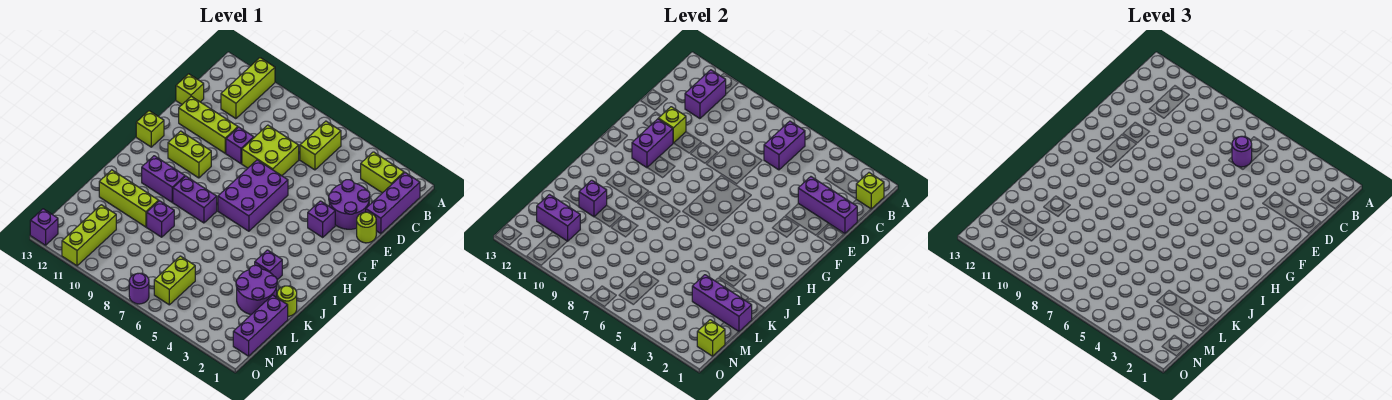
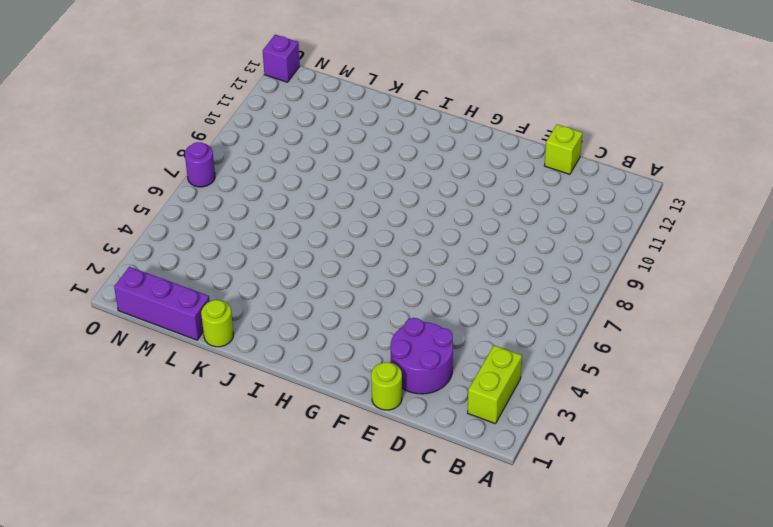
none -> lime brick A11:C11 level 1
none -> purple brick B1:D1 level 1
none -> lime brick B6:C6 level 1
none -> lime brick D7:E8 level 1

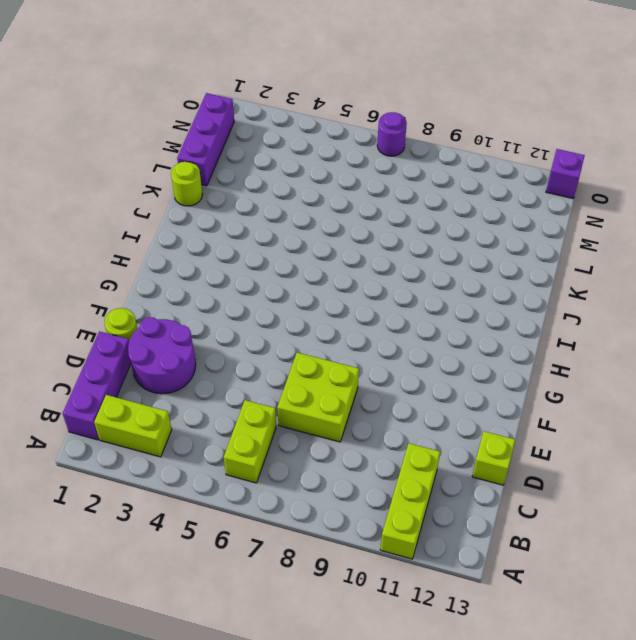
none -> purple brick E9 level 1
none -> lime brick E10:E12 level 1
none -> purple brick F3 level 1
none -> purple brick F6:H7 level 1

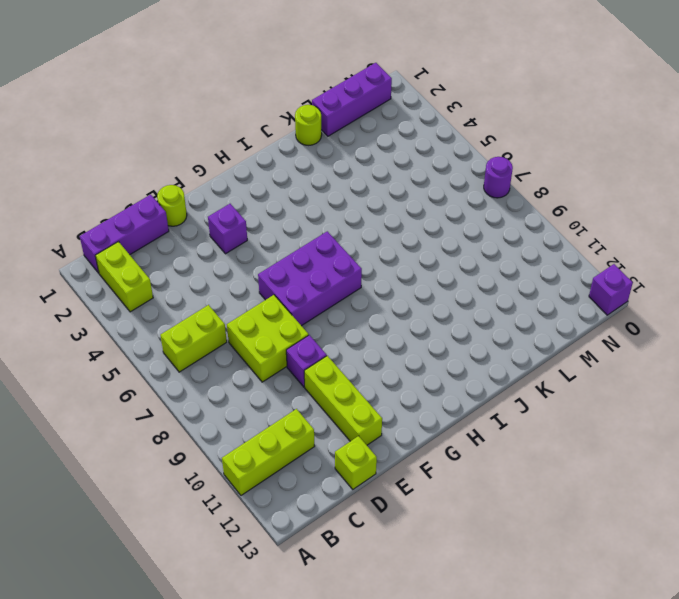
none -> purple round brick D2:E3 level 1
none -> lime brick G10:G11 level 1
none -> lime brick G13 level 1
none -> purple brick I8:I9 level 1

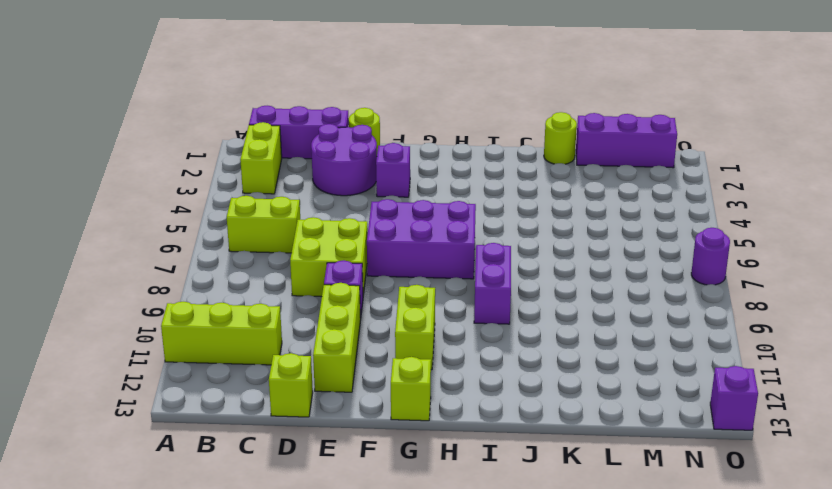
none -> purple brick I10:I11 level 1
none -> purple brick J3 level 1
none -> purple round brick K2:L3 level 1
none -> purple brick K9 level 1

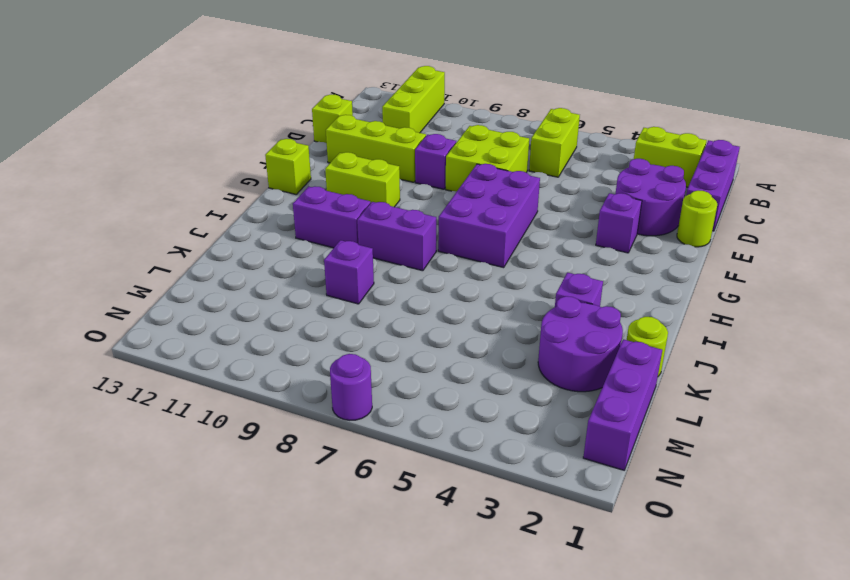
none -> lime brick K10:K12 level 1
none -> lime brick M6:N6 level 1
none -> lime brick M11:O11 level 1
none -> purple brick O13 level 1

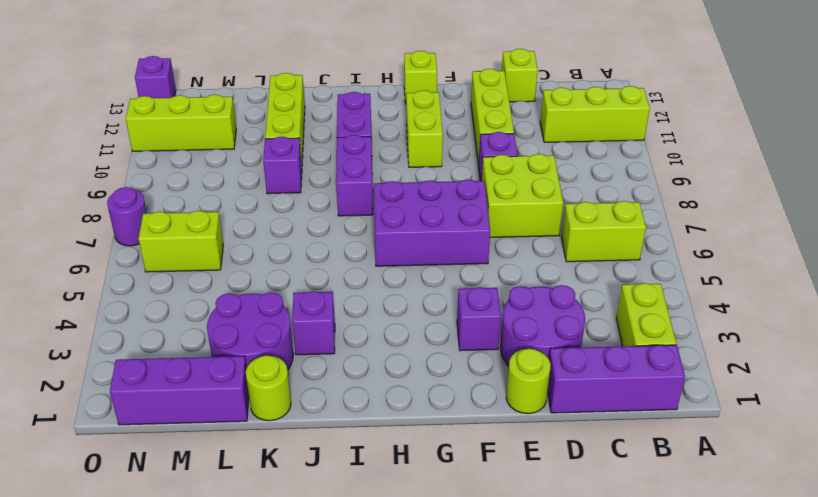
none -> lime brick B1 level 2
none -> purple brick B6:C6 level 2
none -> purple brick B11:C11 level 2
none -> purple brick D1:D3 level 2

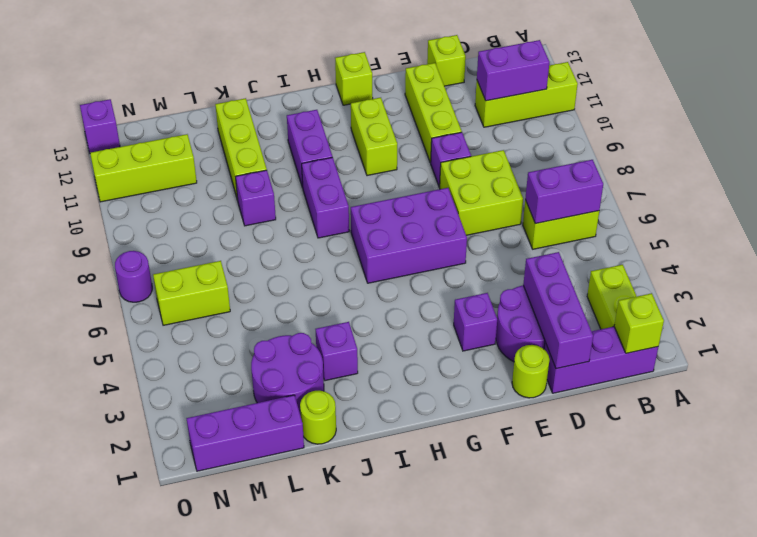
none -> lime brick E11 level 2
none -> purple brick F11:G11 level 2
none -> purple brick K11 level 2
none -> purple brick L1:L3 level 2

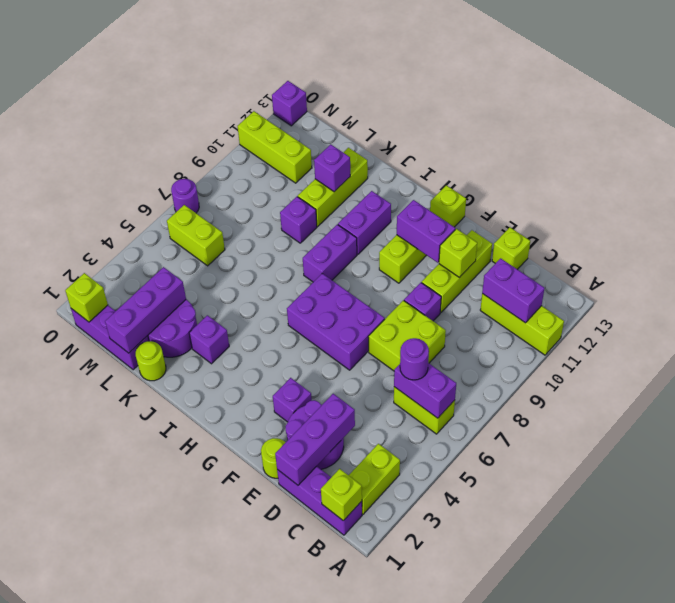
none -> purple brick M11:M12 level 2

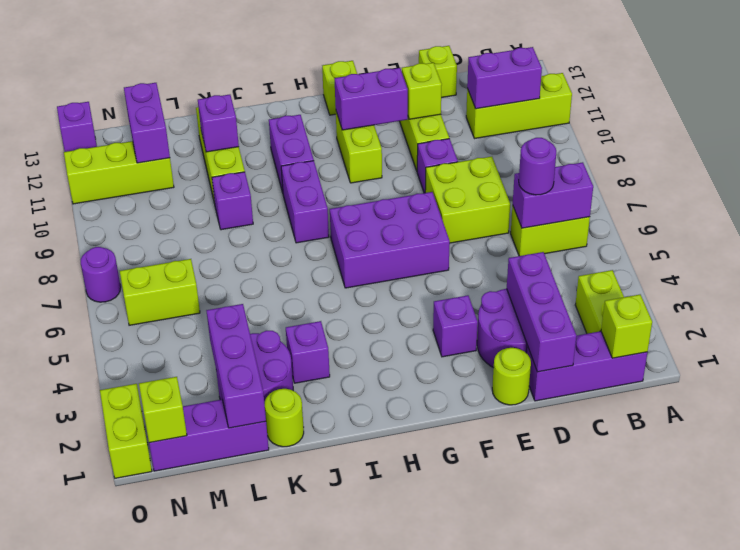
lime brick O1:O2 level 1 -> none

